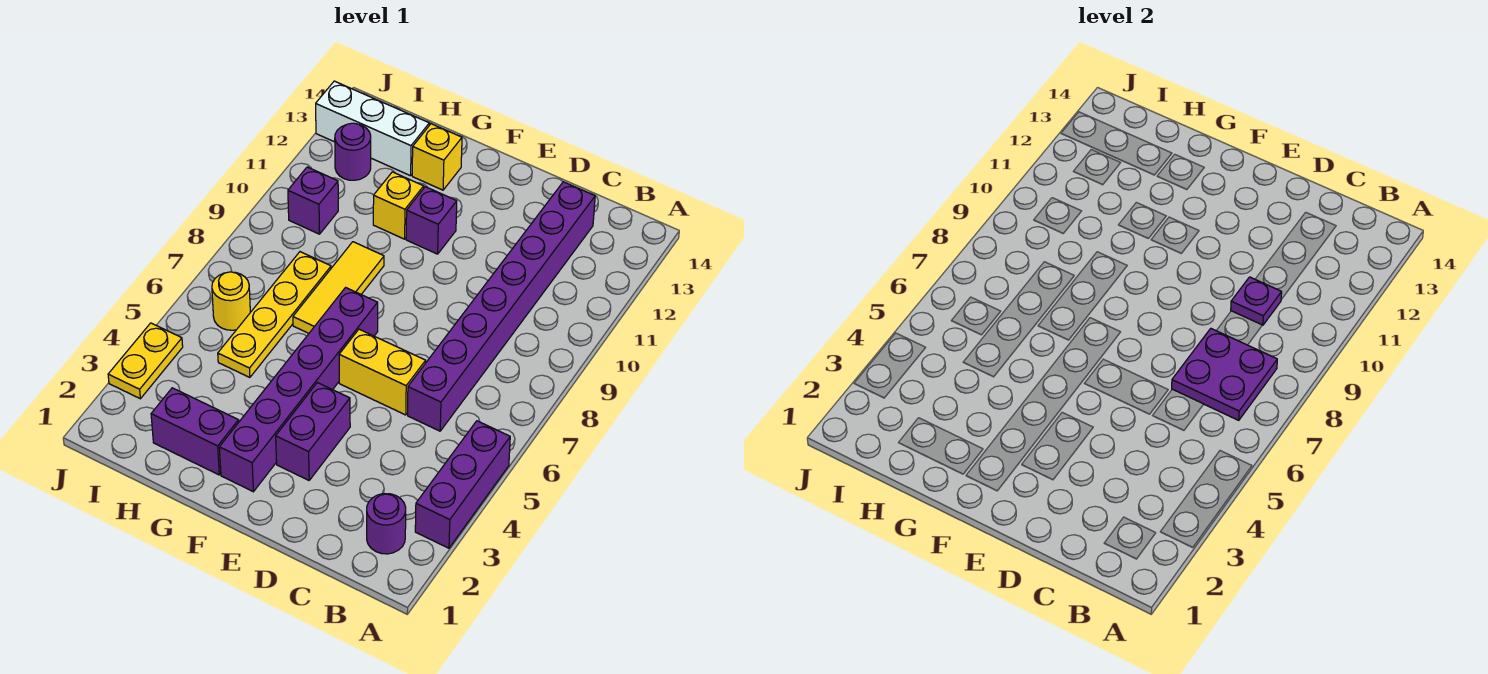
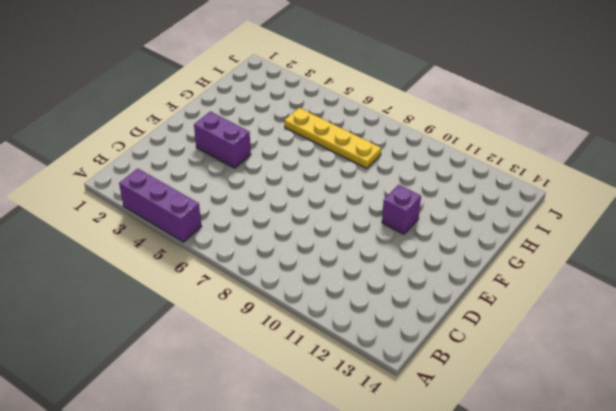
none -> purple round brick B2 level 1
none -> purple brick C6:C13 level 1
none -> yellow brick D6:E6 level 1

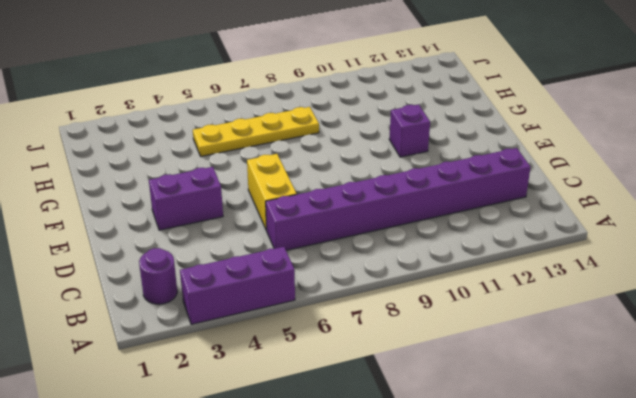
none -> purple brick F2:F7 level 1
none -> purple brick G2:H2 level 1
none -> yellow tile G7:G9 level 1

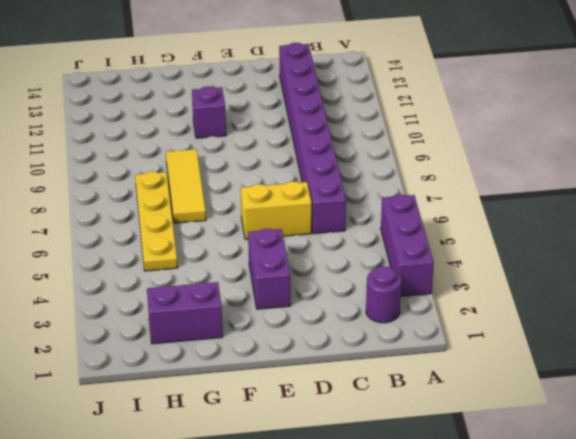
none -> purple brick F2:F7 level 1
none -> yellow brick G11 level 1
none -> yellow brick G13 level 1

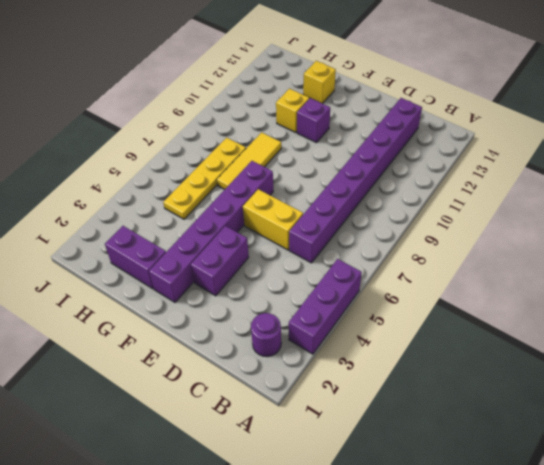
none -> white brick H13:J13 level 1
none -> yellow round brick I6 level 1
none -> purple brick I10 level 1

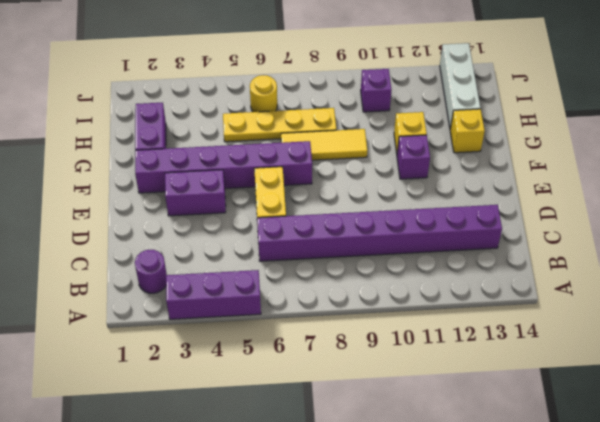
none -> purple round brick I12 level 1
none -> yellow plate J3:J4 level 1
none -> purple plate B7:C8 level 2

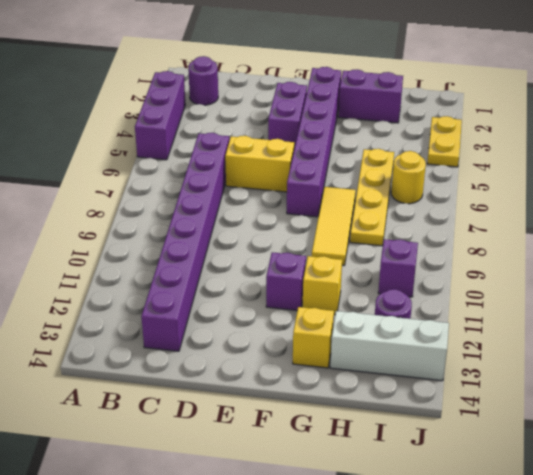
none -> purple plate B7:C8 level 2
none -> purple plate C10 level 2

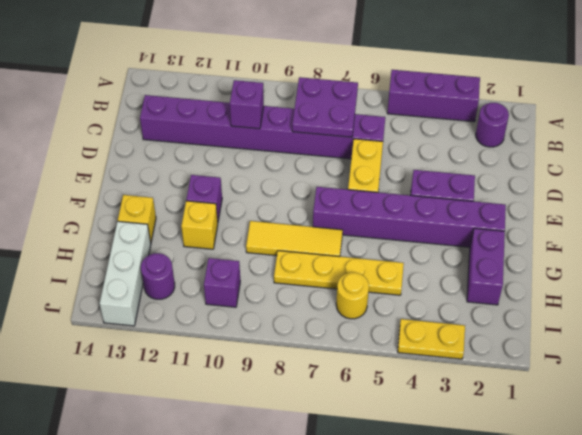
purple brick C10 level 2 -> purple plate C10 level 2

